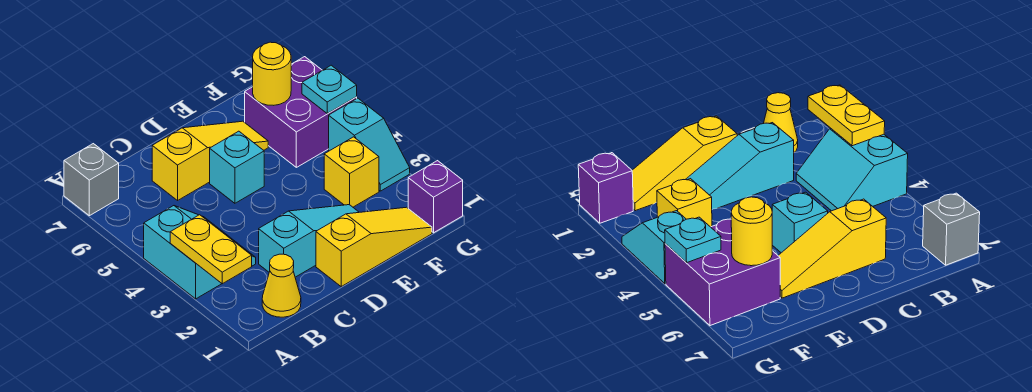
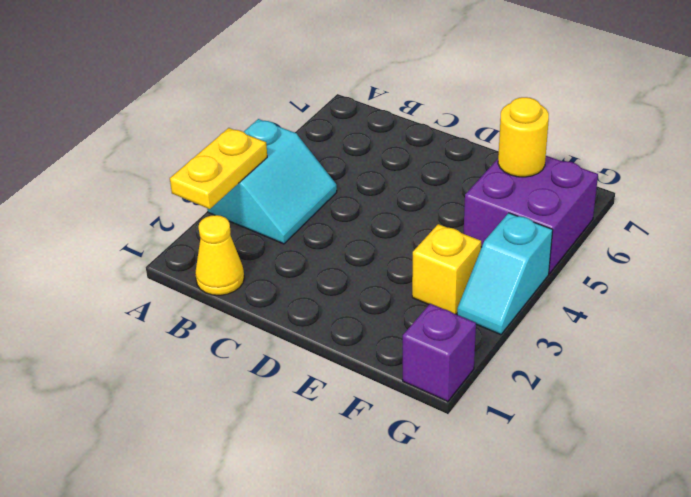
none -> grey brick A7 level 1
none -> cyan slope C2:E2 level 1 top C
none -> yellow slope C6:E6 level 1 top C

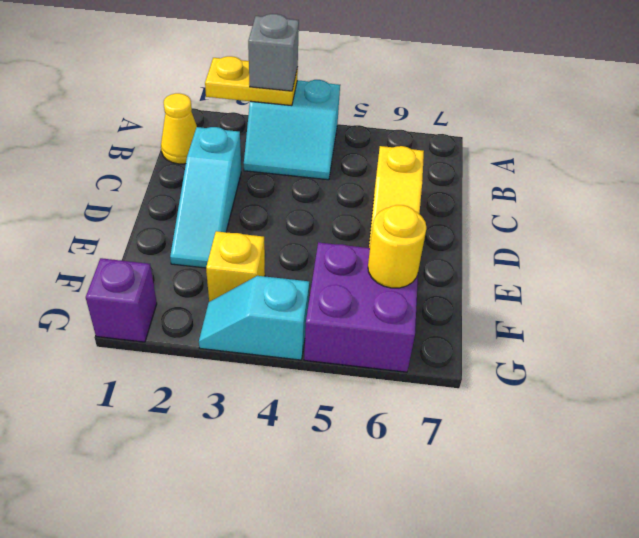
grey brick A3 level 3 -> grey brick A7 level 1
none -> yellow slope D1:F1 level 1 top D
none -> cyan brick D5 level 1
none -> cyan plate G5 level 2

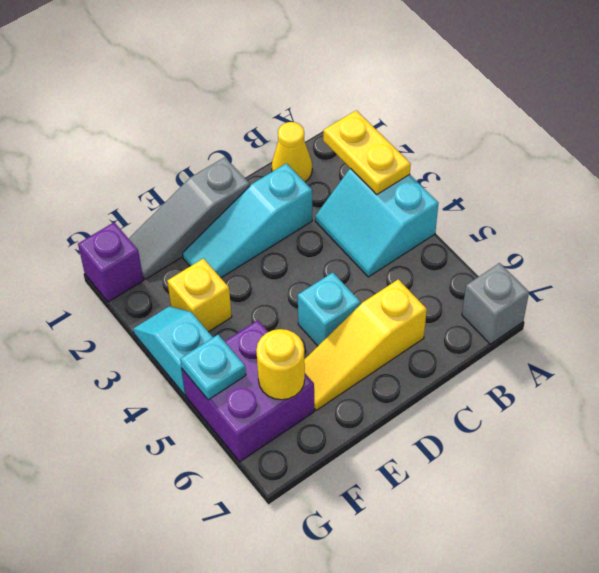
grey slope D1:F1 level 1 top D -> yellow slope D1:F1 level 1 top D

